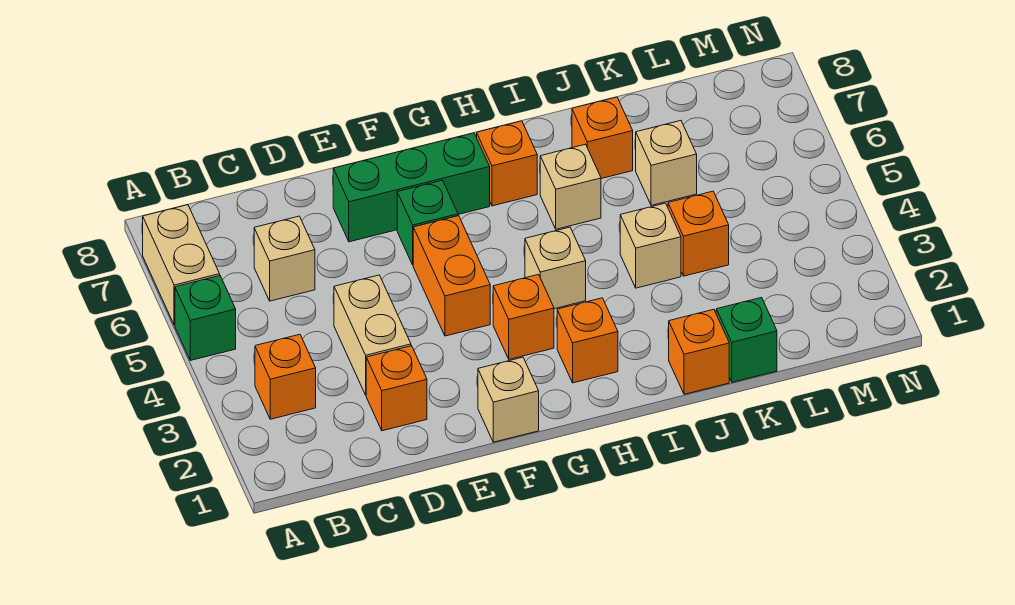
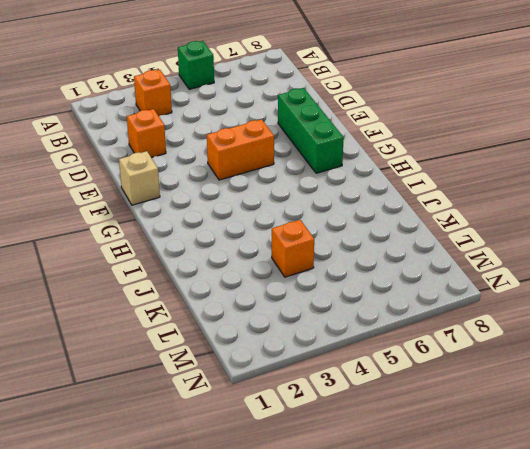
none -> tan brick A6:A7 level 1
none -> tan brick C6 level 1
none -> tan brick D3:D4 level 1

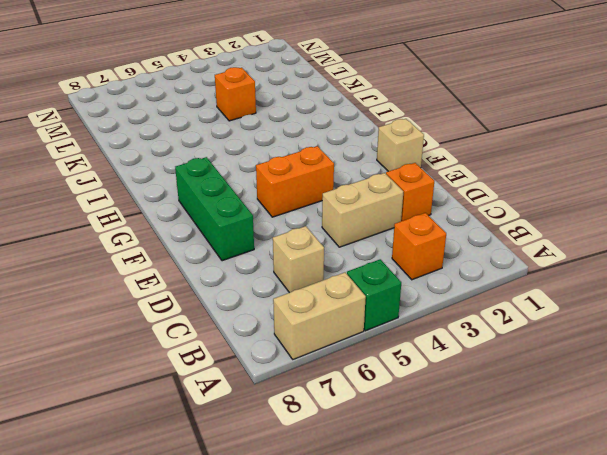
none -> green brick F6 level 1
none -> orange brick G3 level 1
none -> orange brick H2 level 1

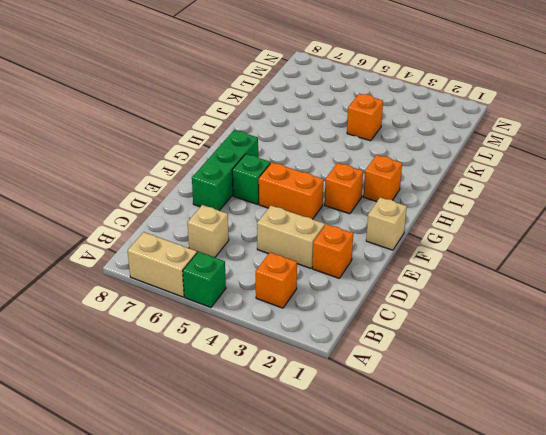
none -> tan brick H4 level 1
none -> orange brick H7 level 1
none -> tan brick I6 level 1

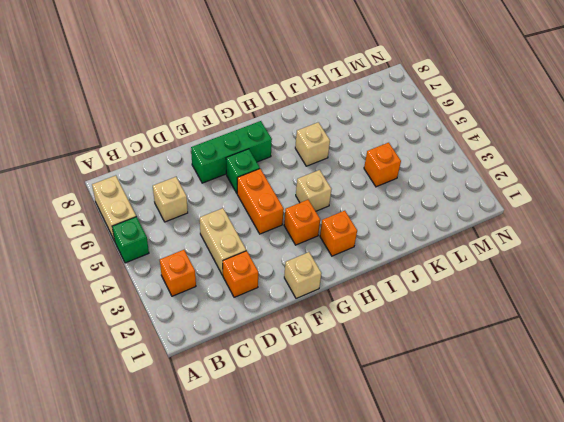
none -> orange brick H7 level 1
none -> orange brick J1 level 1
none -> tan brick J4 level 1

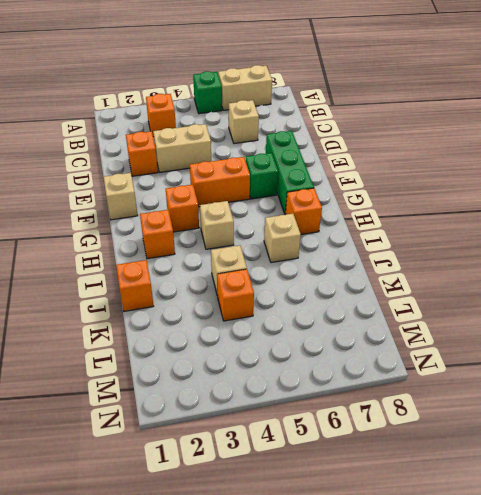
none -> orange brick J7 level 1
none -> green brick K1 level 1
none -> tan brick K6 level 1

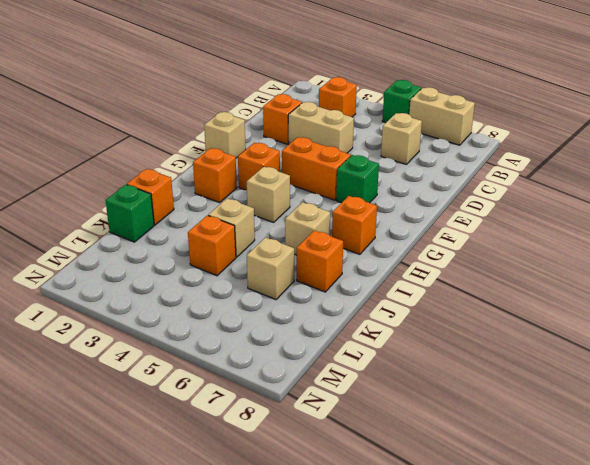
none -> green brick E7:G7 level 1

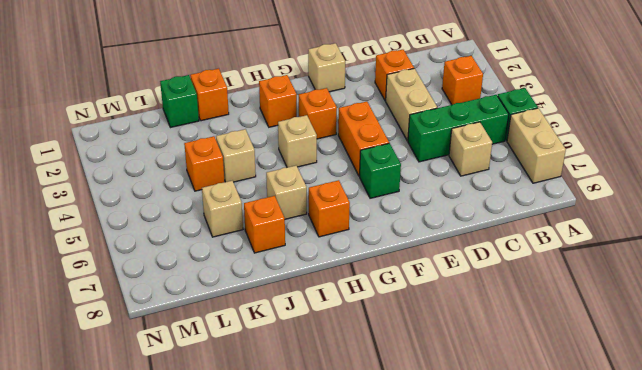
green brick B5:D5 level 1 -> green brick E7:G7 level 1

